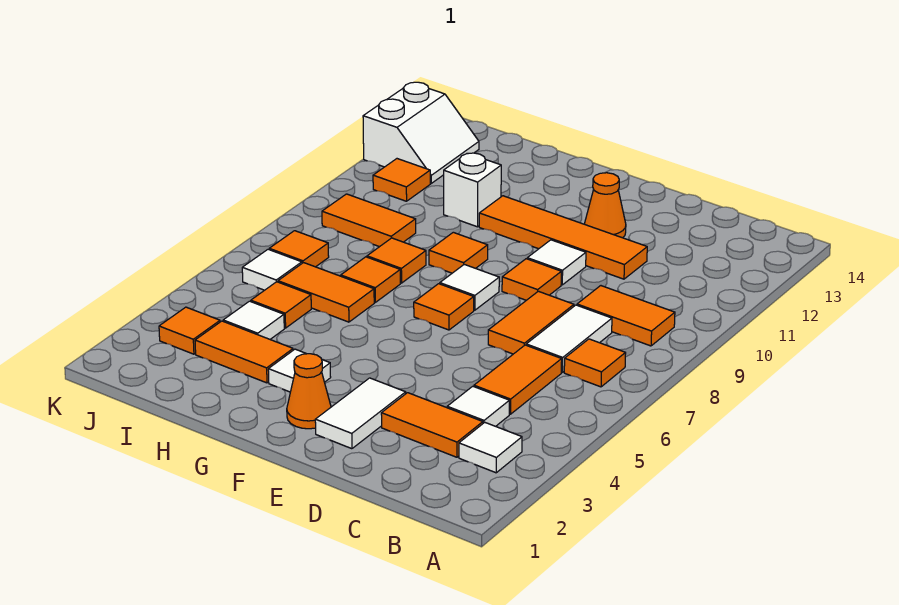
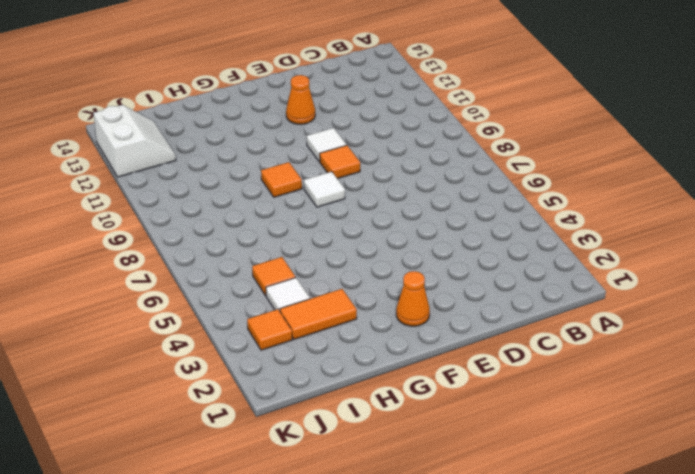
none -> white tile B3 level 1
none -> orange tile B7 level 1
none -> orange tile B9:C9 level 1
none -> orange tile C3:D3 level 1

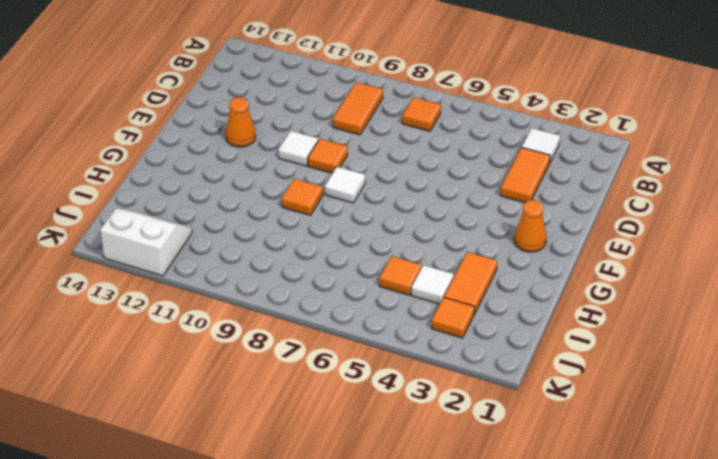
none -> white tile C4 level 1
none -> orange tile C5:C6 level 1
none -> white tile C7:C8 level 1
none -> orange tile D7:D8 level 1

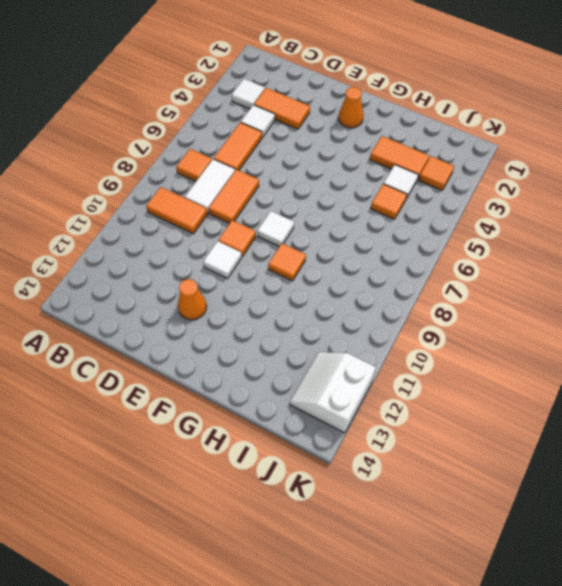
none -> orange tile D11:G11 level 1
none -> white tile E2:E3 level 1
none -> orange tile F7 level 1
none -> white tile G3 level 1

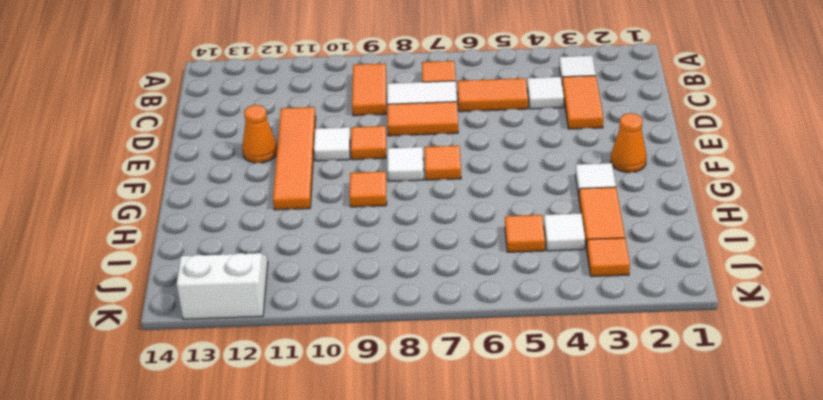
none -> white tile E2:E3 level 1
none -> orange tile H6:I6 level 1
none -> orange tile H7 level 1
none -> orange tile H8 level 1

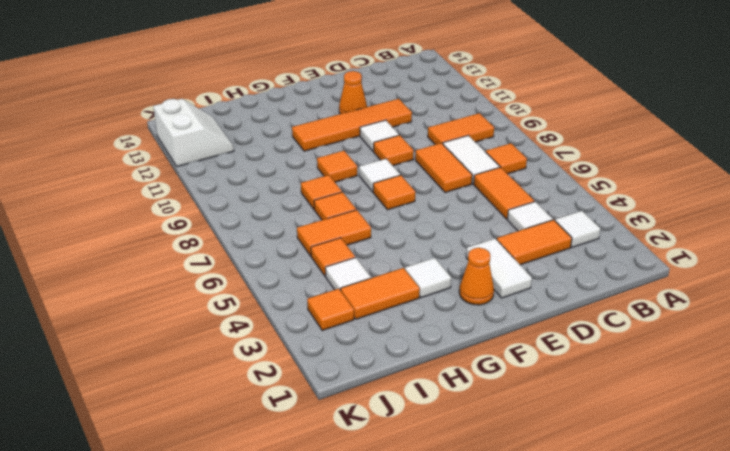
none -> white brick H11 level 1
none -> orange tile I9:J9 level 1
none -> white tile J6 level 1
none -> orange tile J7 level 1

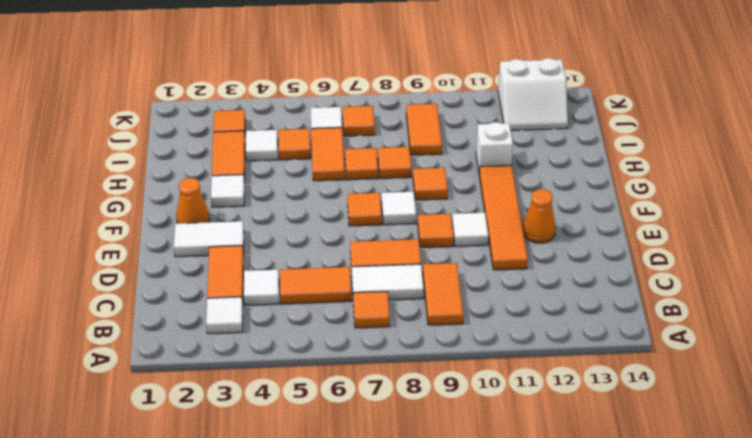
none -> orange tile J11 level 1

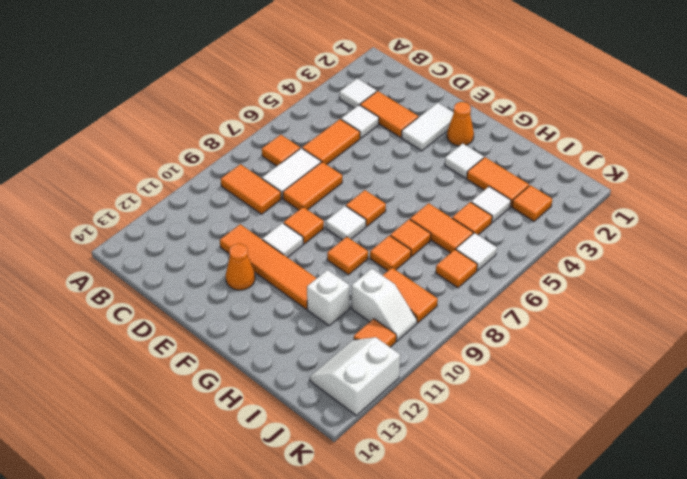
white slope I10:J10 level 1 top I -> none

